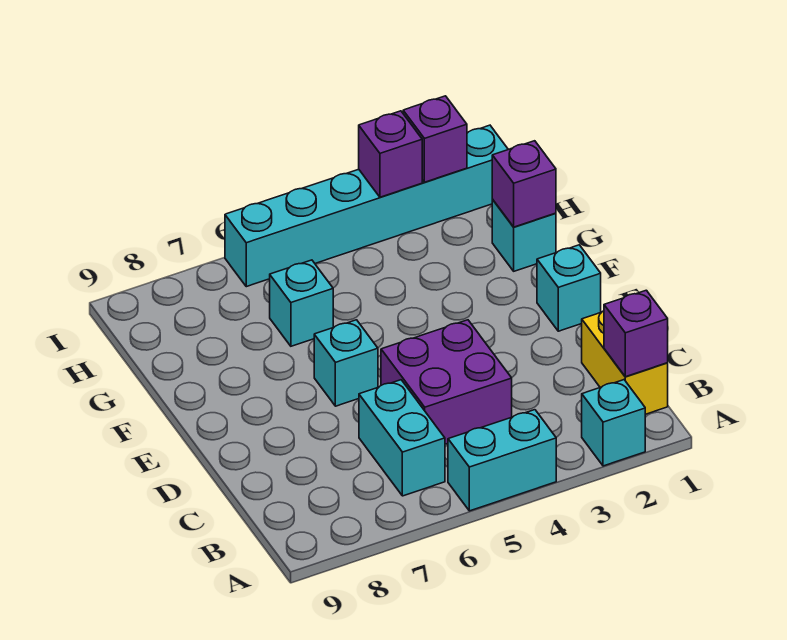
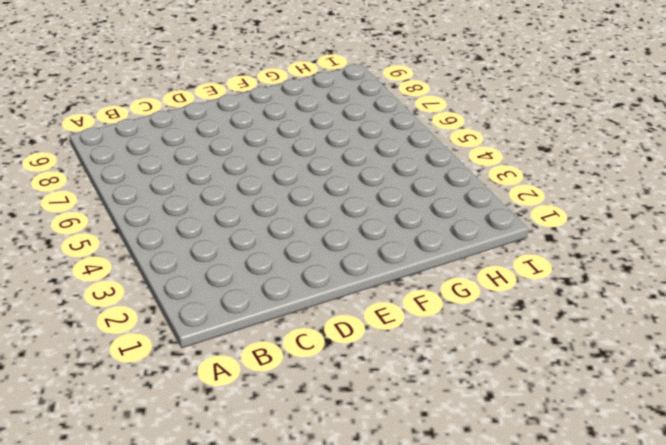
none -> cyan brick A2 level 1
none -> cyan brick A4:A5 level 1
none -> yellow brick B1:C1 level 1

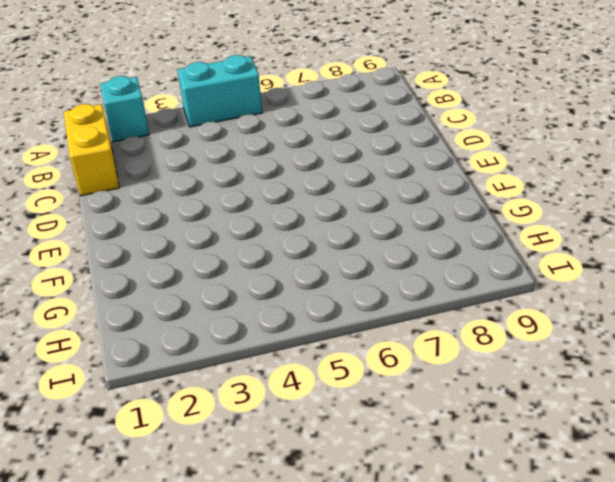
none -> cyan brick B6:C6 level 1
none -> purple brick C4:D5 level 1
none -> cyan brick E1 level 1

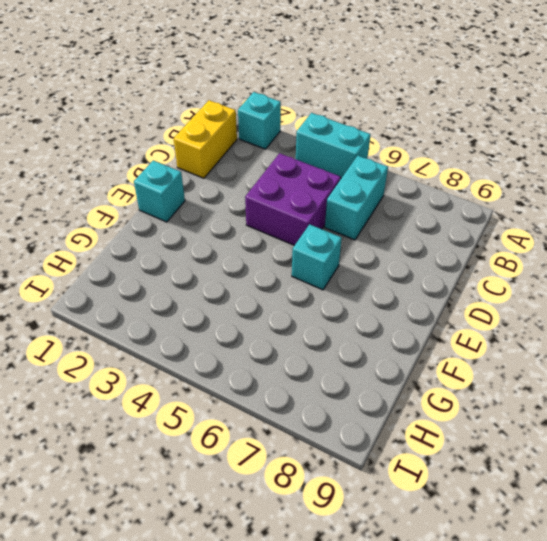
none -> cyan brick G1 level 1
none -> cyan brick G6 level 1
none -> cyan brick I1:I6 level 1

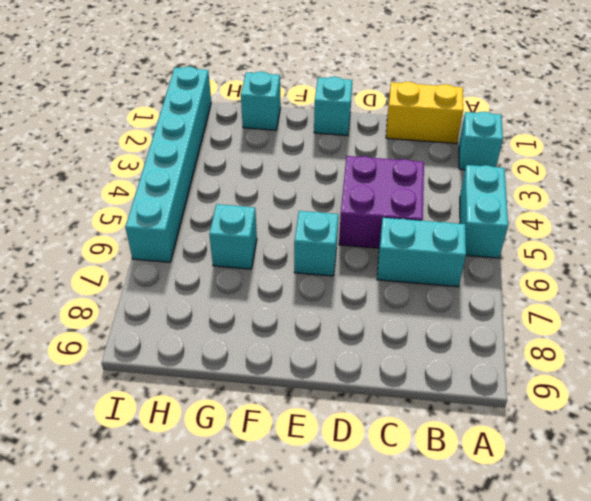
none -> purple brick B1 level 2
none -> purple brick G1 level 2
none -> purple brick I2 level 2

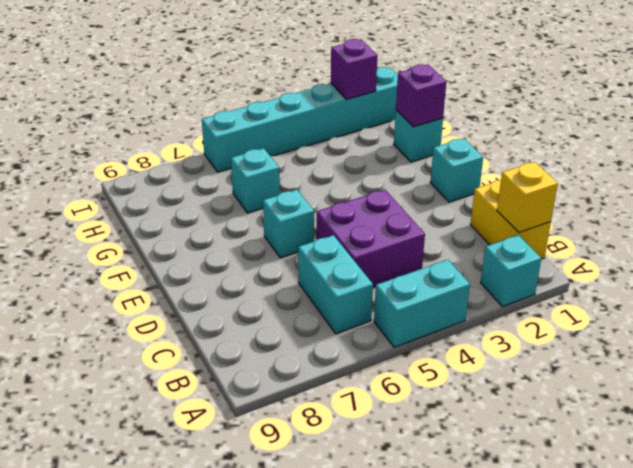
yellow brick B1 level 2 -> purple brick B1 level 2
none -> purple brick I3 level 2

